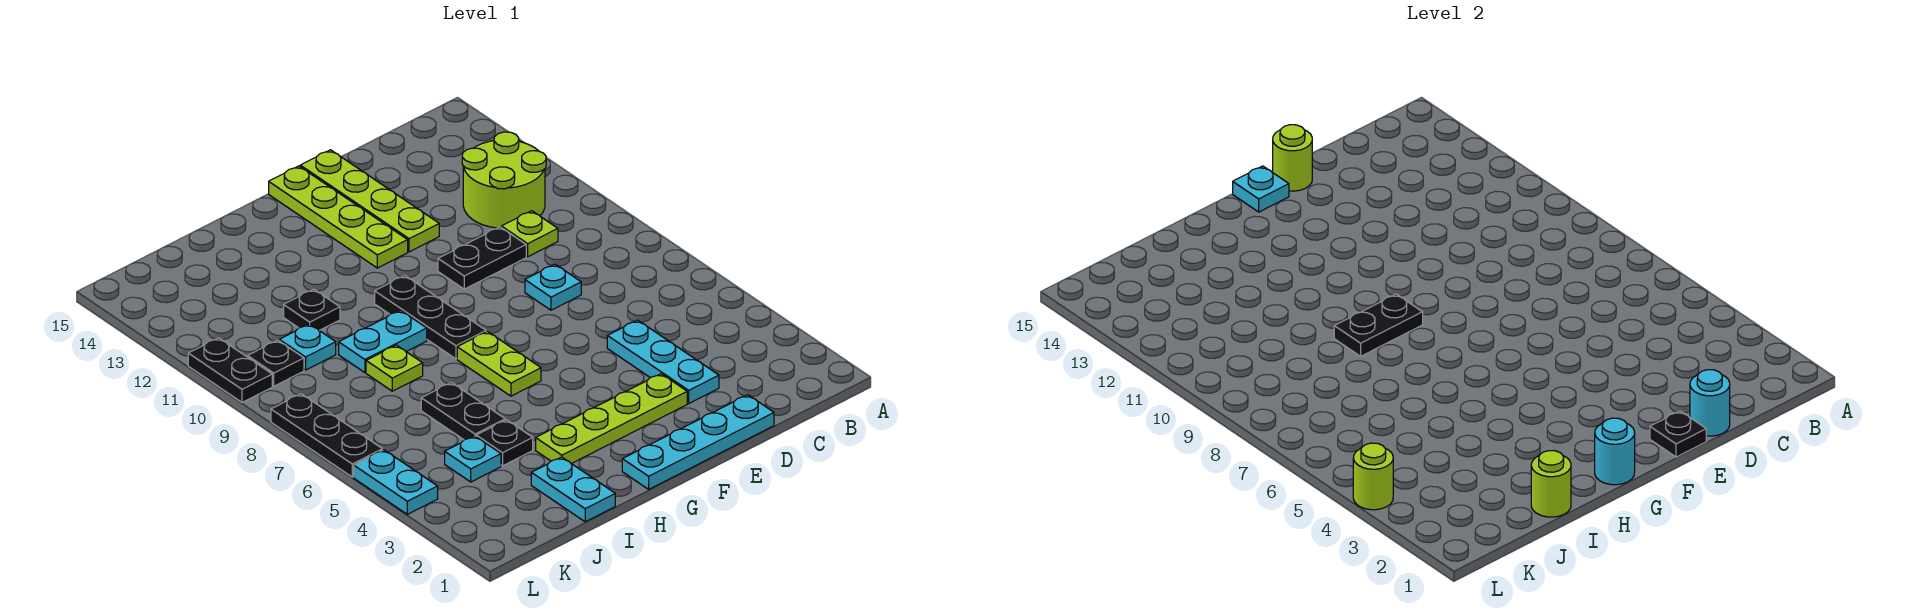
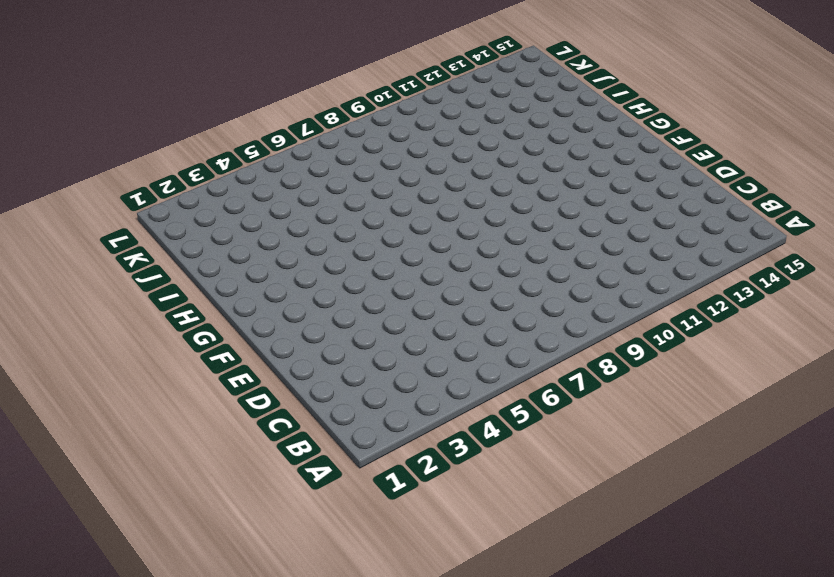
none -> lime round brick B11:C12 level 1
none -> lime plate C10 level 1
none -> cyan plate D1:G1 level 1
none -> cyan plate D3:D5 level 1

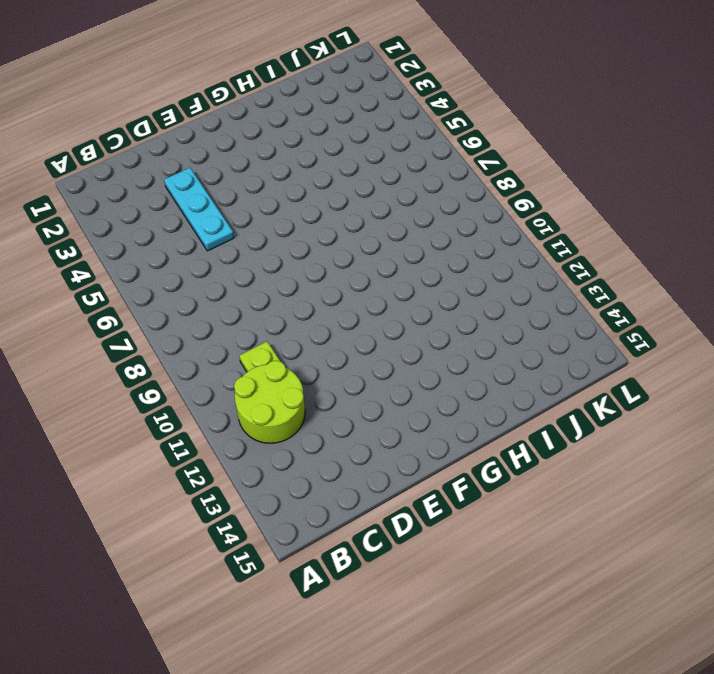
none -> cyan plate D1:G1 level 1
none -> cyan plate D8 level 1
none -> black plate D10:E10 level 1
none -> lime plate E3:H3 level 1

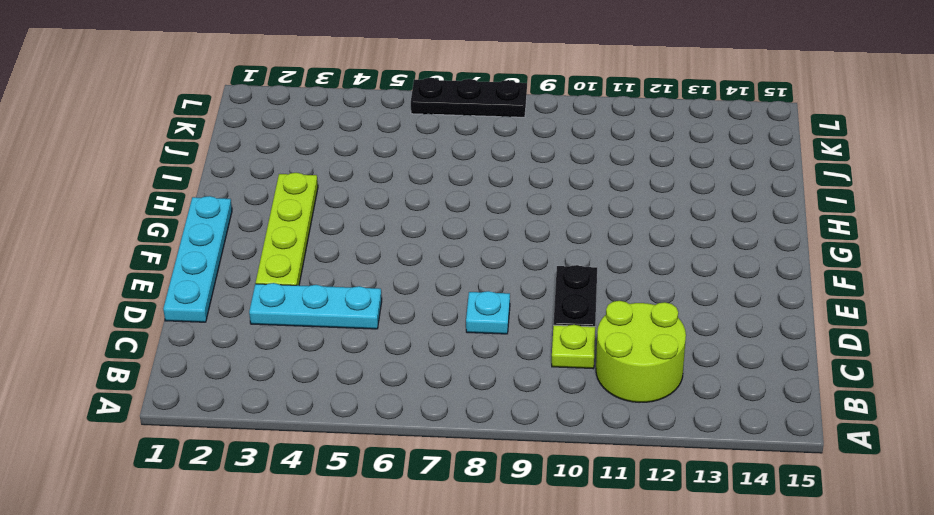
none -> lime plate E12:E15 level 1
none -> lime plate F12:F15 level 1
none -> lime plate G6:G7 level 1
none -> black plate G8:G10 level 1

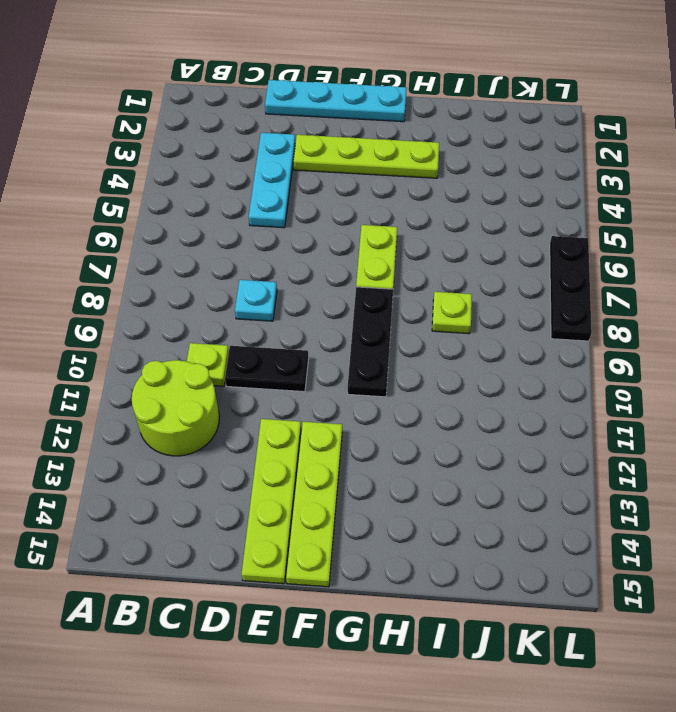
none -> cyan plate H9:I9 level 1
none -> cyan plate I1:I2 level 1
none -> black plate I4 level 1
none -> black plate I5:I6 level 1

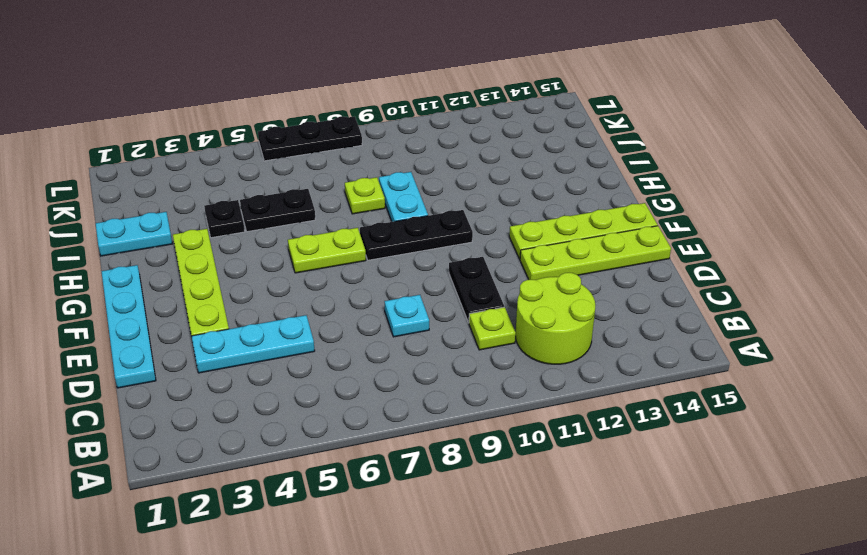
none -> black plate I11 level 1
none -> cyan plate J4 level 1
none -> cyan plate J10 level 1
none -> black plate K10 level 1

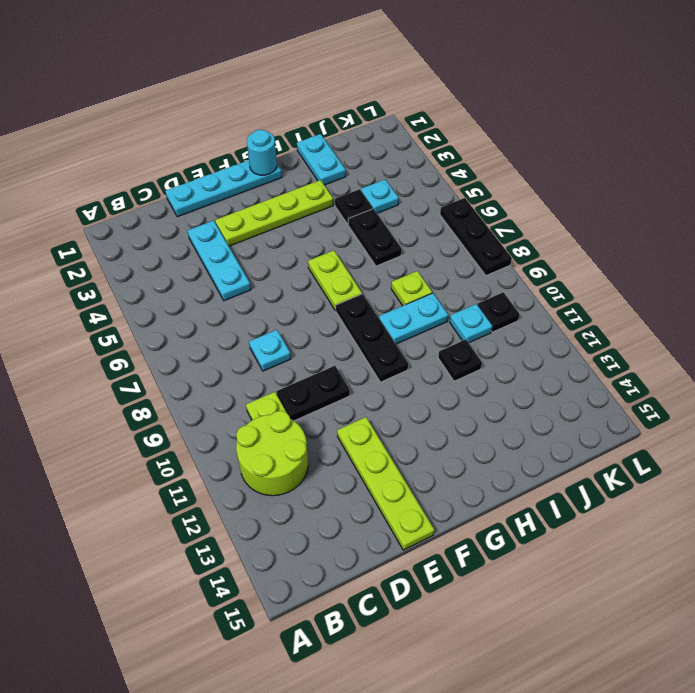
none -> lime plate F12:F15 level 1
none -> cyan plate L4:L5 level 1
none -> black plate L10:L11 level 1
none -> cyan round brick D1 level 2

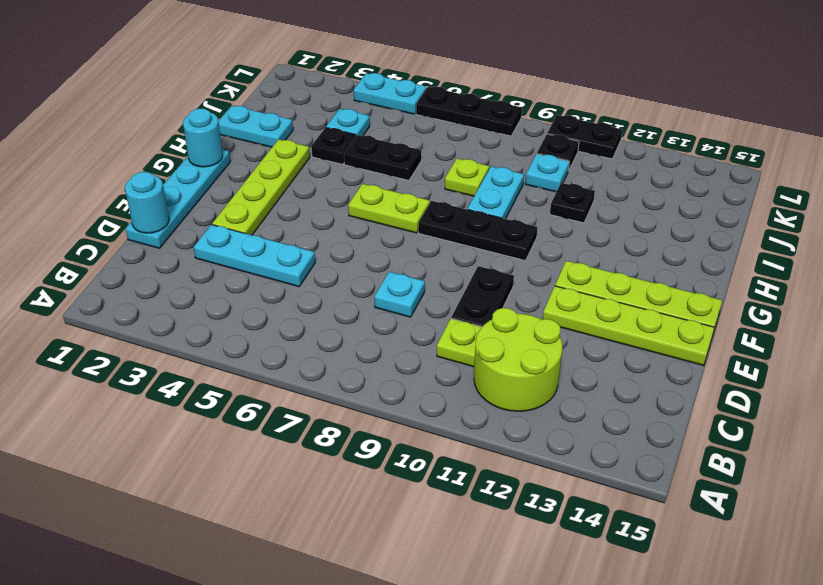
none -> black plate E1 level 2
none -> lime round brick E15 level 2
none -> cyan plate F15 level 2
none -> black plate G9:H9 level 2

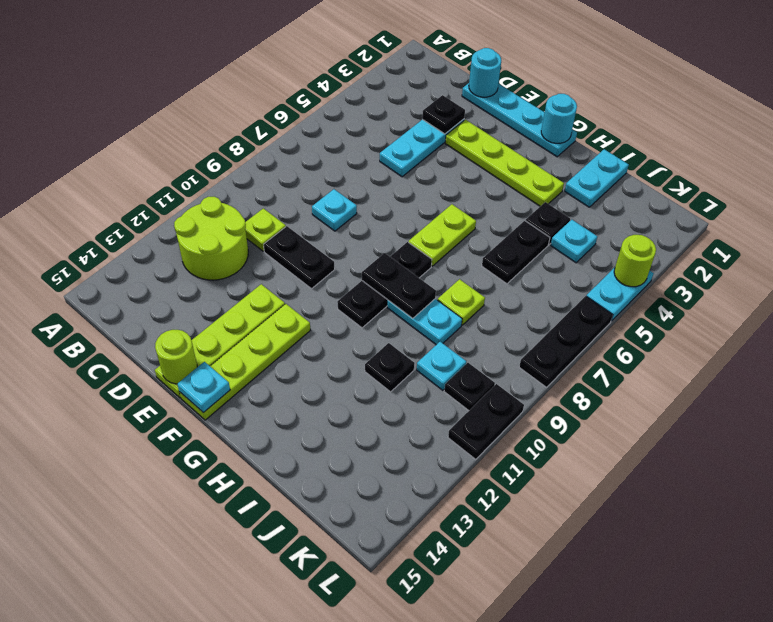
black plate D3 level 2 -> black plate E1 level 2
none -> lime round brick I1 level 2

